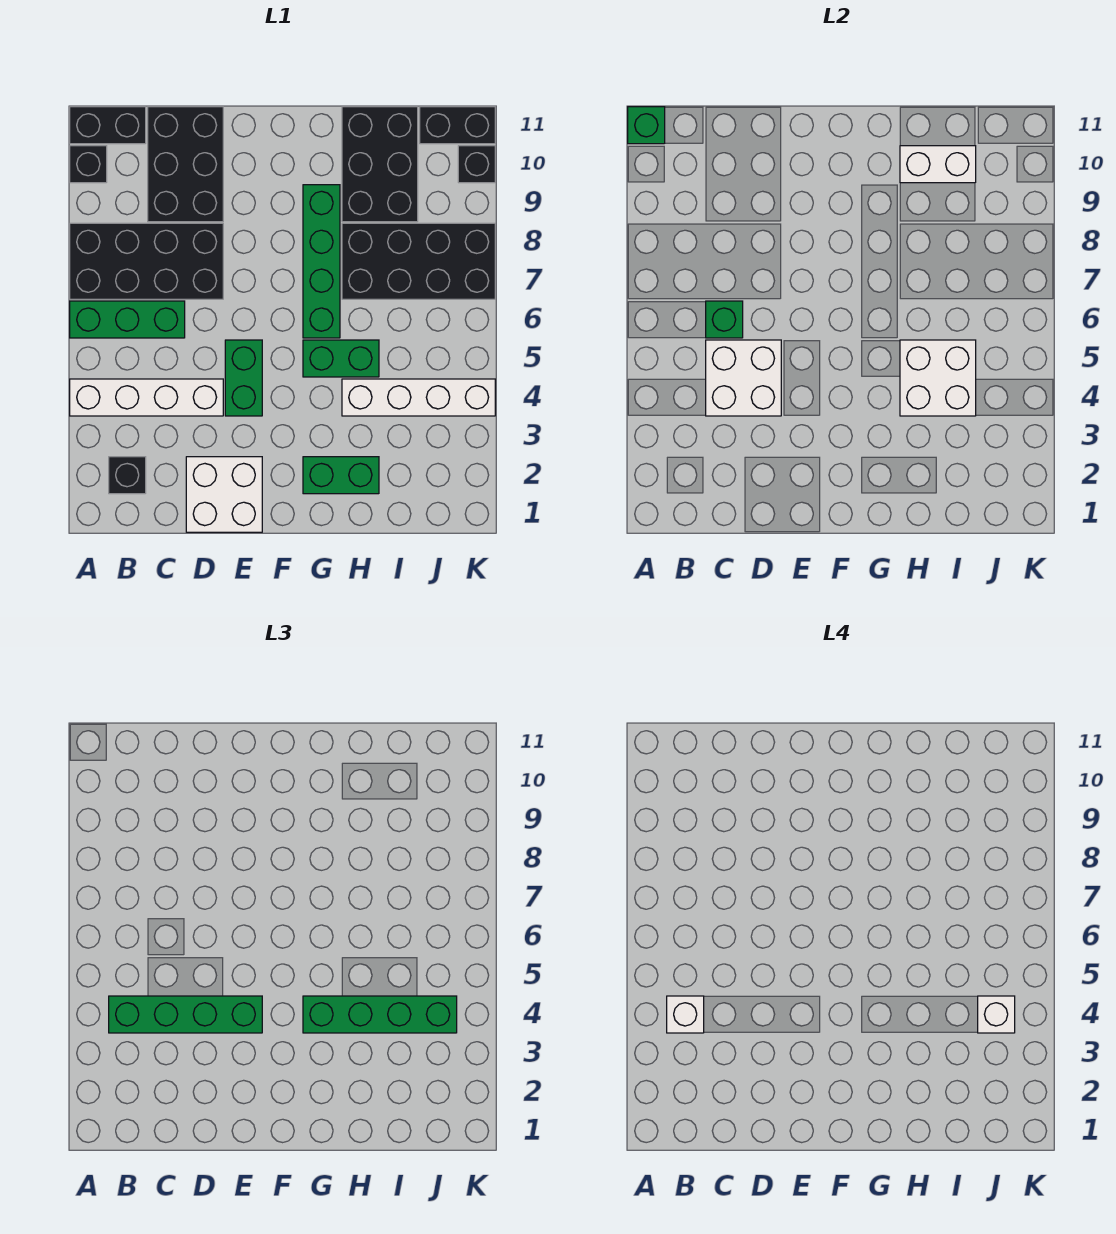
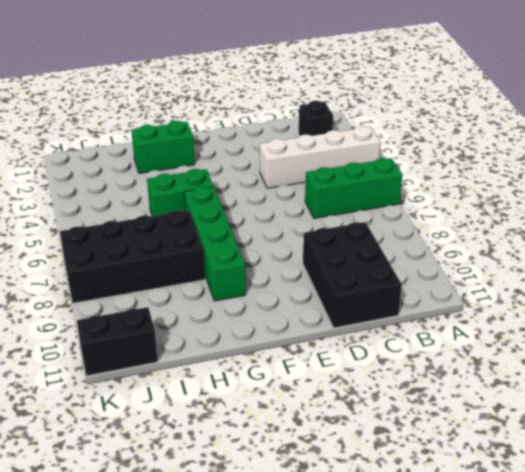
none -> black brick A7:D8 level 1
none -> black brick A10 level 1
none -> black brick A11:B11 level 1

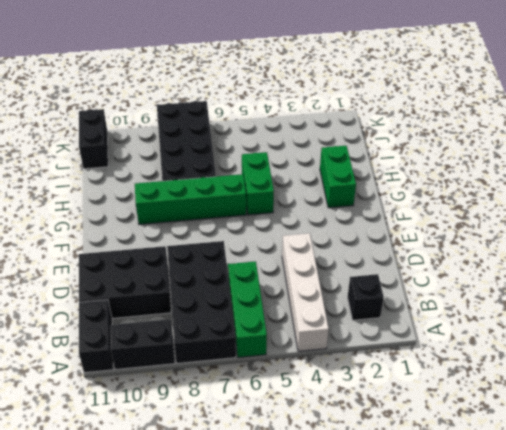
black brick A9:A10 level 1 -> black brick A10 level 1
none -> white brick D1:E2 level 1
none -> green brick E4:E5 level 1
none -> white brick H4:K4 level 1

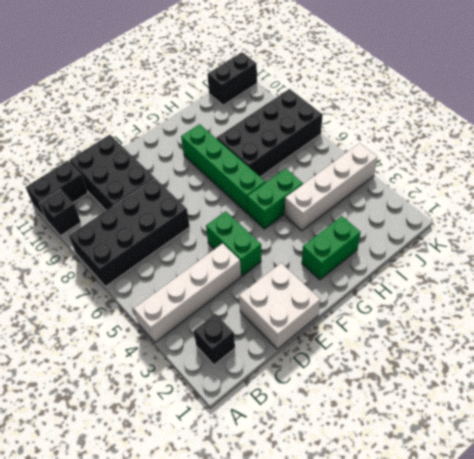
none -> green brick A6:C6 level 1
none -> black brick H9:I11 level 1
none -> black brick K10 level 1

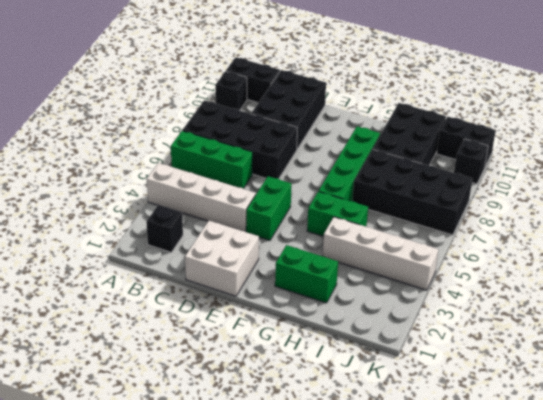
none -> green brick A11 level 2
none -> white brick C4:D5 level 2
none -> green brick C6 level 2

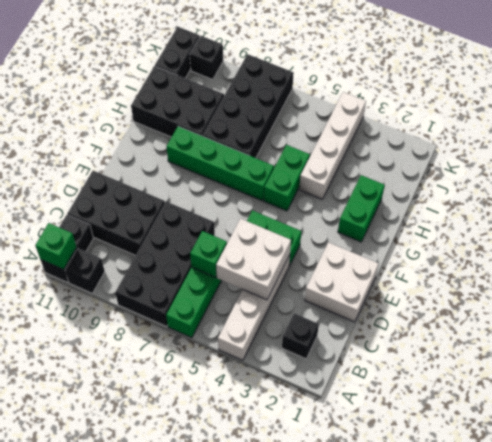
none -> white brick H4:I5 level 2
none -> white brick H10:I10 level 2
none -> green brick B4:E4 level 3

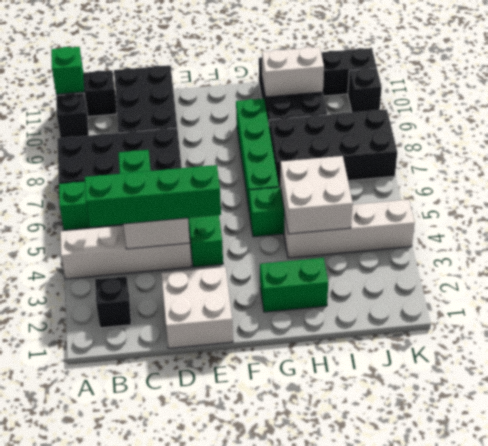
none -> green brick G4:J4 level 3
none -> white brick B4 level 4
none -> white brick J4 level 4

